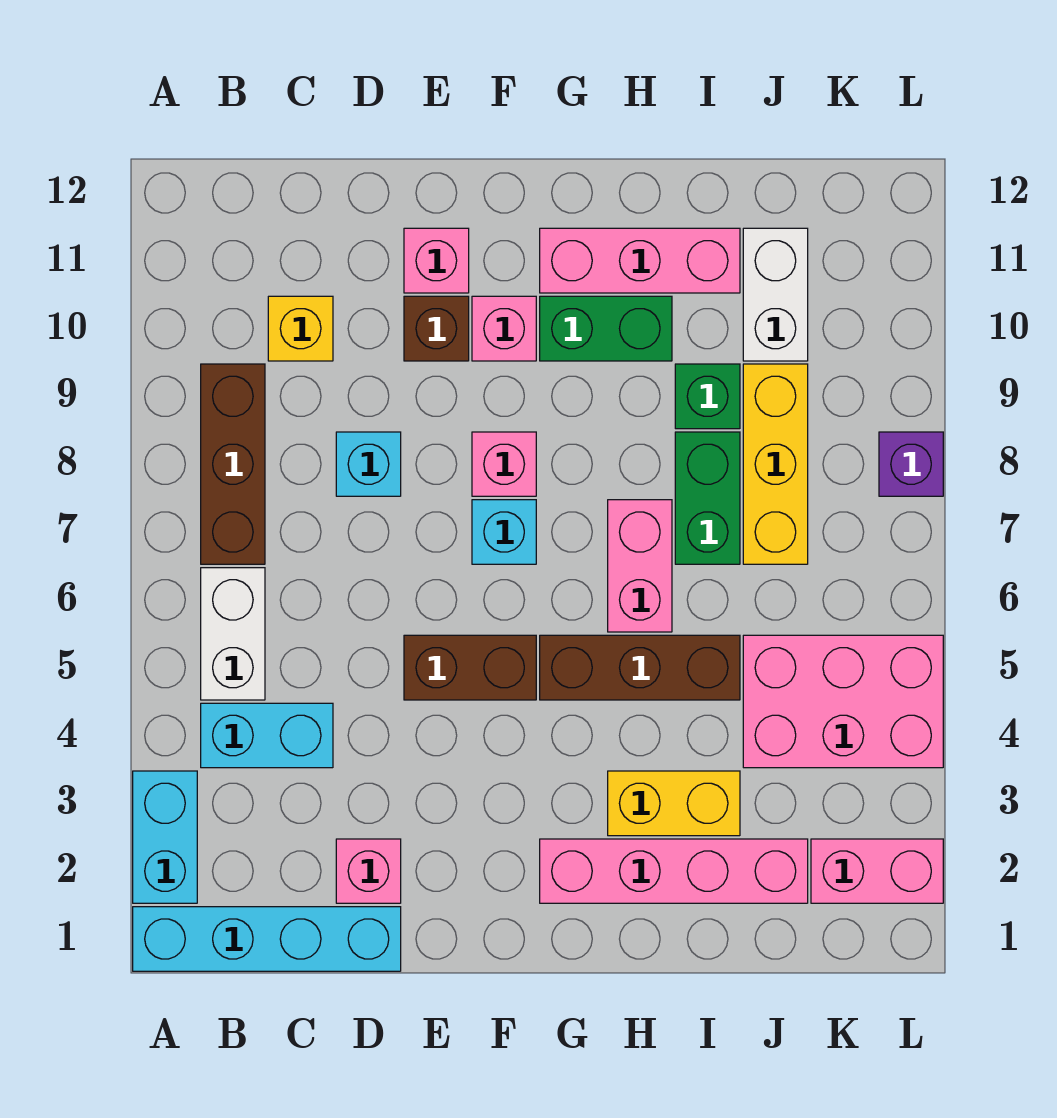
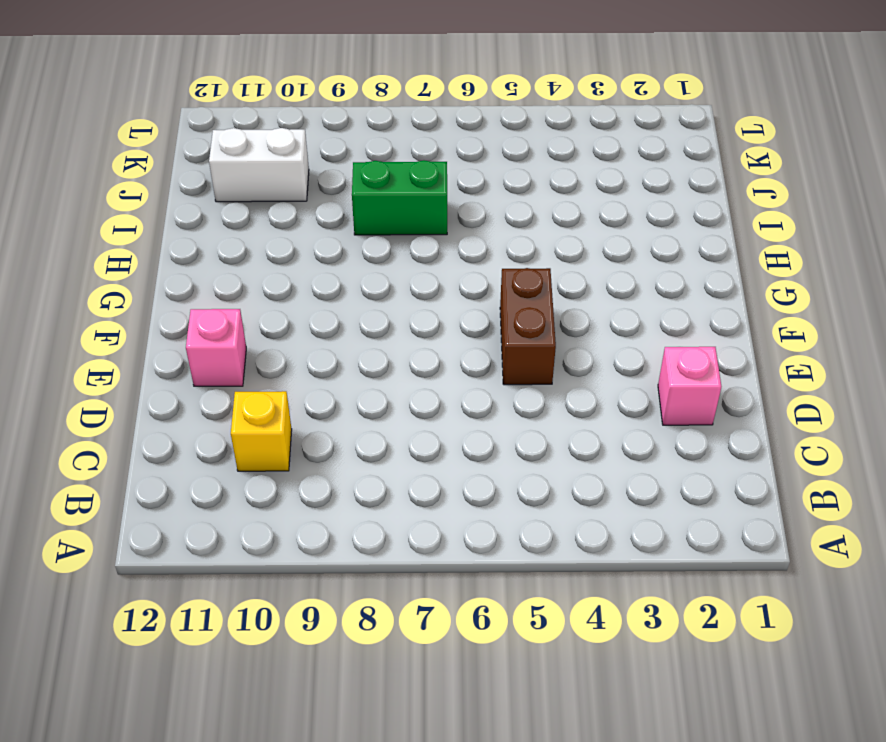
none -> cyan brick A1:D1 level 1
none -> cyan brick A2:A3 level 1
none -> cyan brick B4:C4 level 1

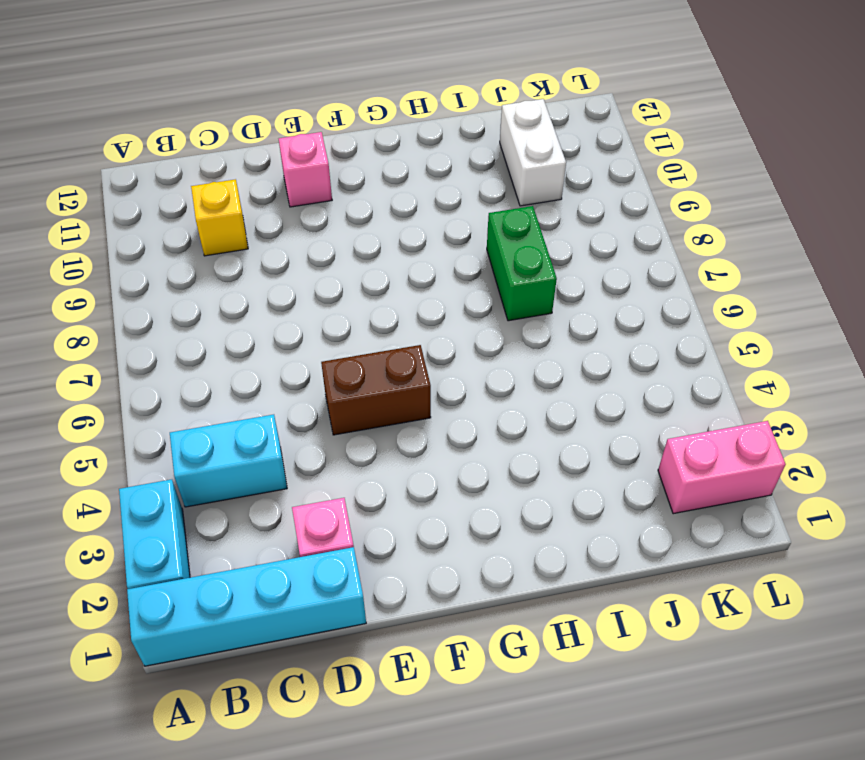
none -> white brick B5:B6 level 1
none -> brown brick B7:B9 level 1
none -> cyan brick D8 level 1

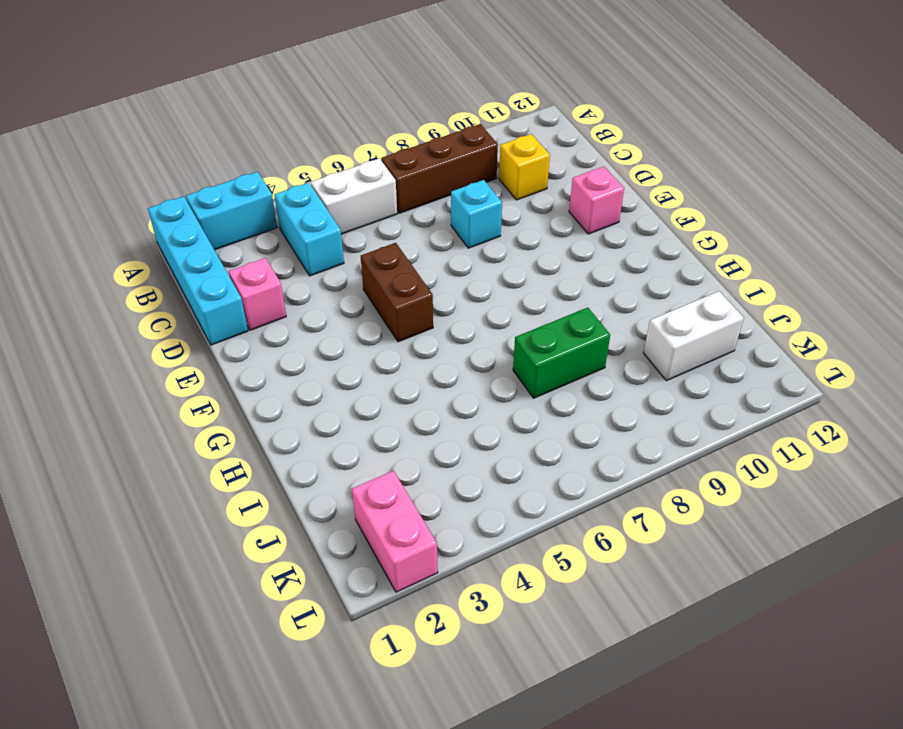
none -> brown brick E10 level 1
none -> cyan brick F7 level 1
none -> pink brick F8 level 1

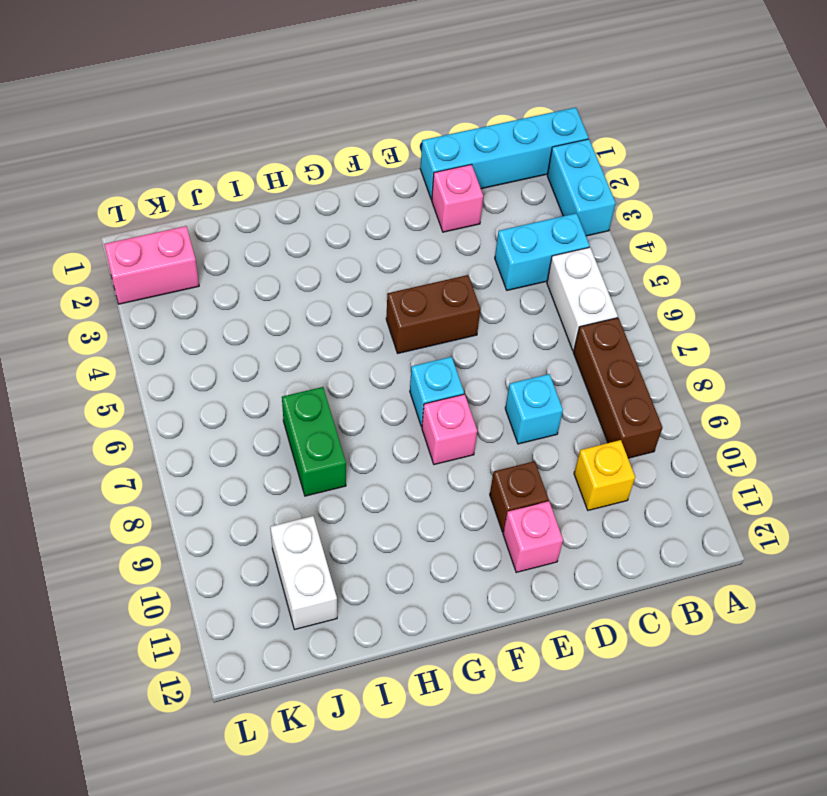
none -> pink brick F10 level 1
none -> pink brick G2:J2 level 1
none -> brown brick G5:I5 level 1

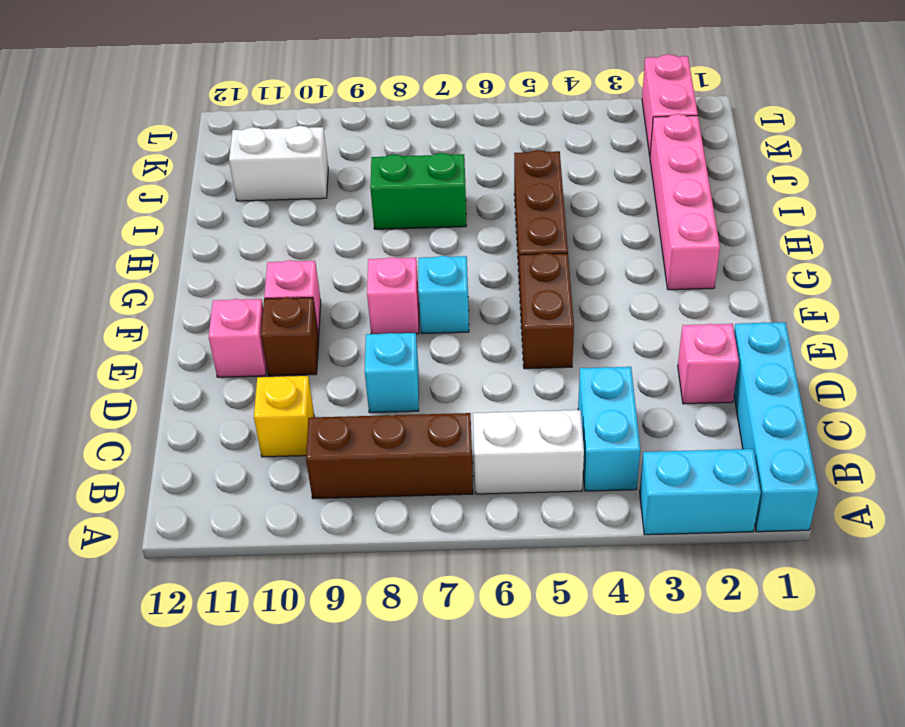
none -> green brick G10:H10 level 1
none -> pink brick G11:I11 level 1
none -> yellow brick H3:I3 level 1

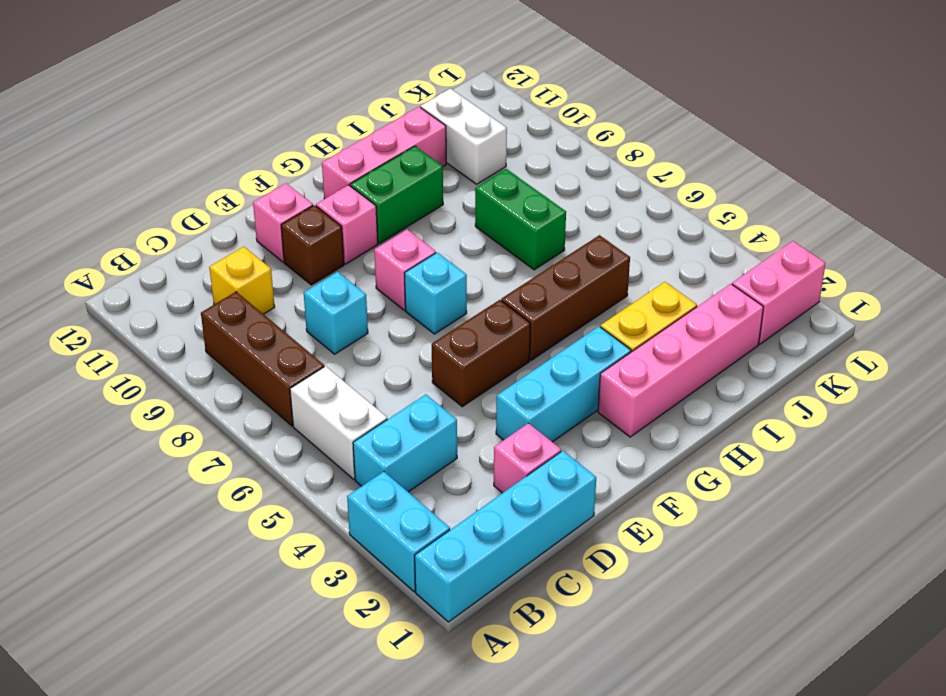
cyan brick E3:G3 level 1 -> none
none -> pink brick H6:H7 level 1
none -> green brick I9 level 1
none -> pink brick J4:L5 level 1

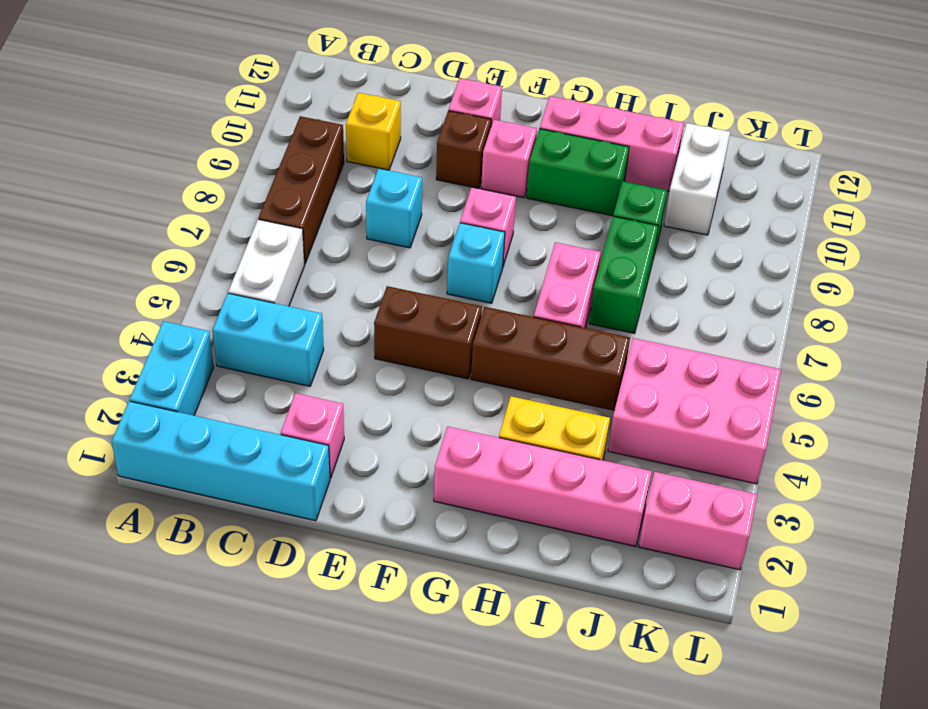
none -> yellow brick J7:J9 level 1
none -> purple brick L8 level 1

